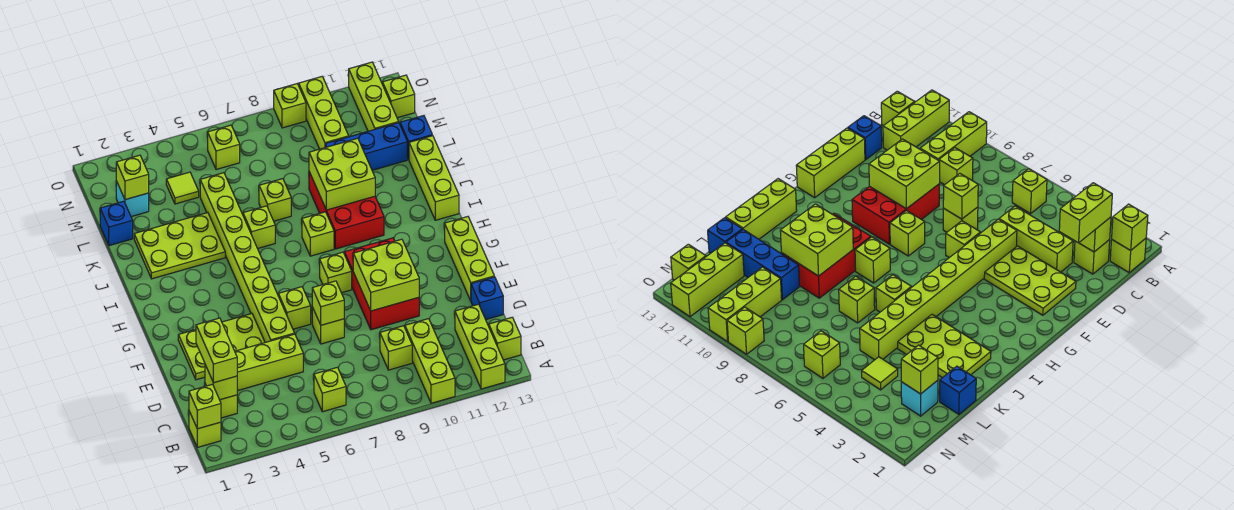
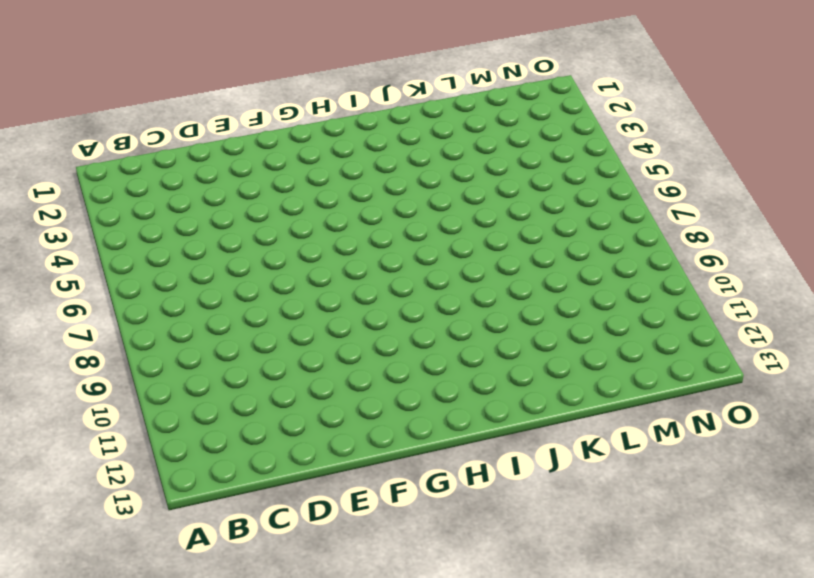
none -> lime brick A10:C10 level 1
none -> lime brick A12:C12 level 1
none -> lime brick B1 level 1
none -> lime brick B6 level 1

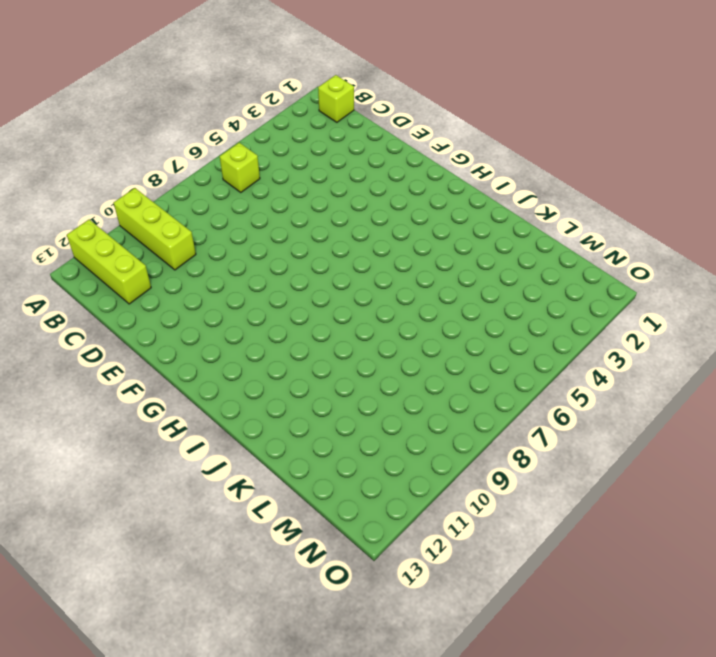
none -> lime brick B13 level 1
none -> lime brick C2 level 1
none -> lime brick C9 level 1
none -> lime brick D3:D5 level 1

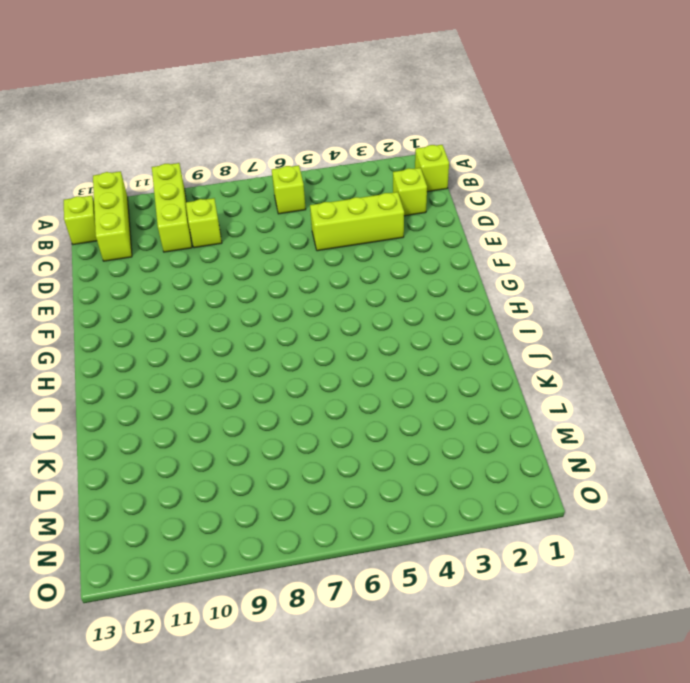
none -> blue brick D13 level 1
none -> lime plate E2:F4 level 1
none -> lime brick E5:L5 level 1
none -> lime brick E7 level 1

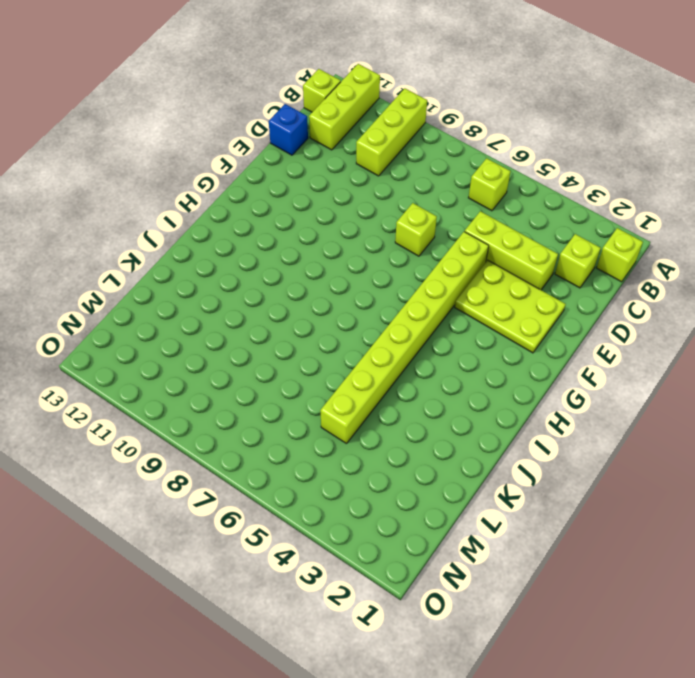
none -> lime brick C9 level 1
none -> red brick E9:G10 level 1
none -> lime brick E13:G13 level 1
none -> lime brick F6 level 1

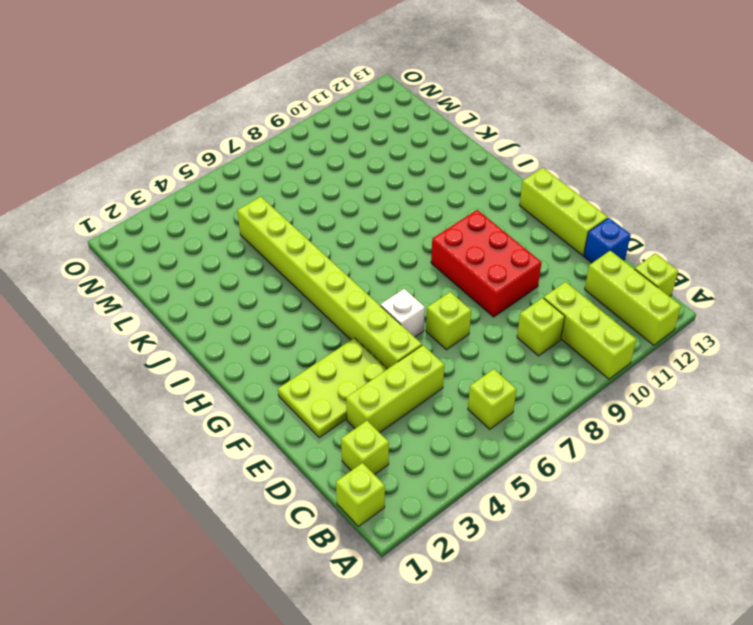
white brick F6 level 1 -> lime brick F6 level 1
none -> lime brick G8 level 1
none -> lime brick I8 level 1
none -> red brick I9:K10 level 1
none -> lime brick I13:K13 level 1

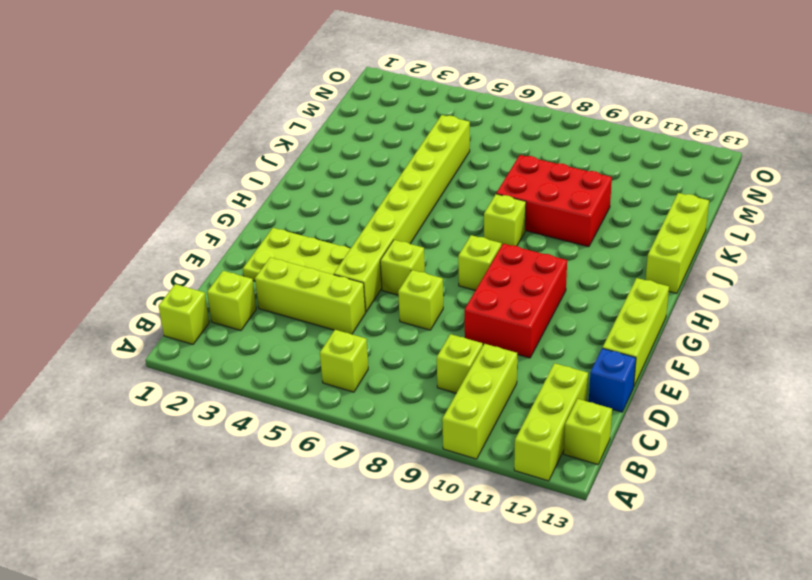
red brick J8:K10 level 1 -> red brick I9:K10 level 1
none -> lime plate J2:K4 level 1
none -> lime brick J6 level 1
none -> lime brick K7 level 1
none -> blue brick L1 level 1

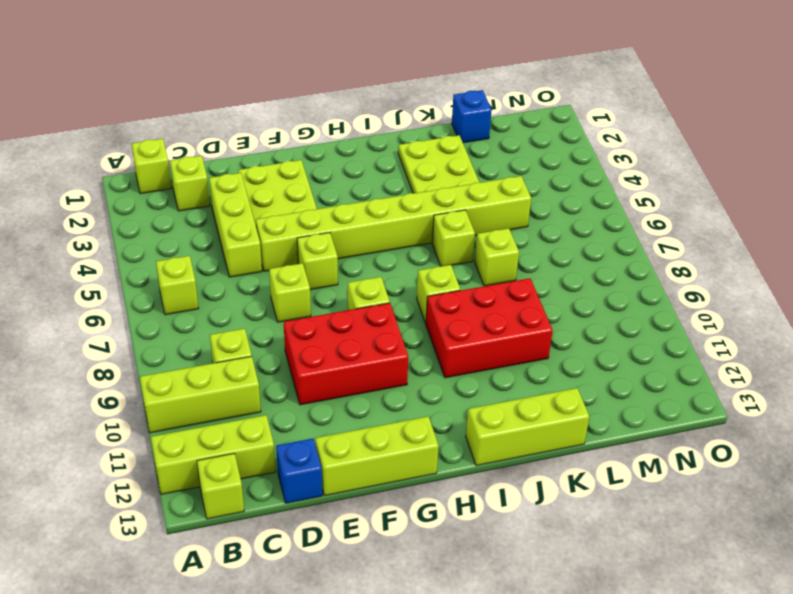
none -> blue brick L10:L12 level 1
none -> blue brick L13 level 1
none -> cyan brick M2 level 1
none -> lime tile M4 level 1

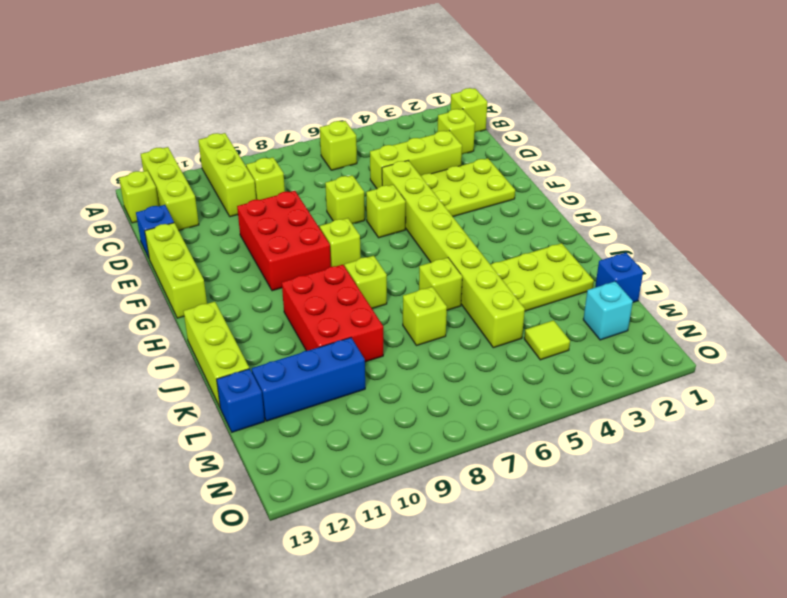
none -> lime brick M10:O10 level 1
none -> lime brick M12:O12 level 1
none -> lime brick N6 level 1
none -> lime brick N13 level 1

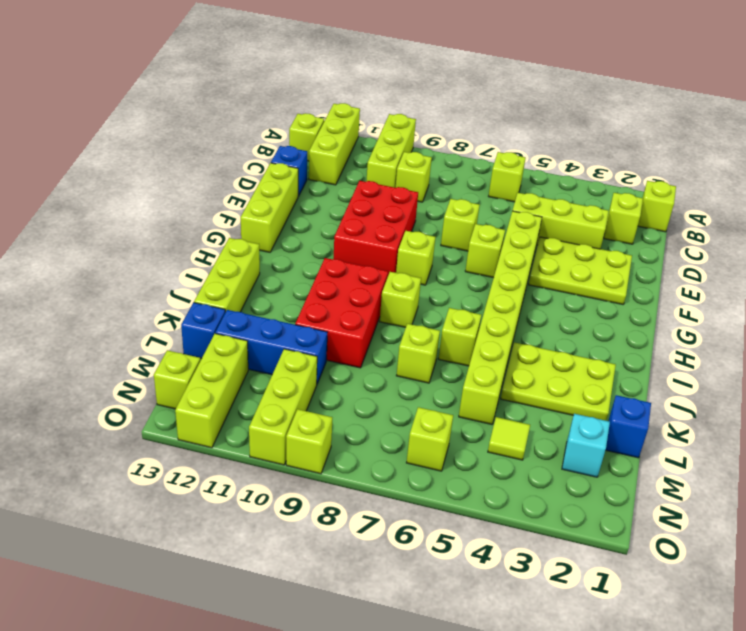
none -> lime brick B1 level 2
none -> lime brick C2 level 2
none -> lime brick E7 level 2
none -> lime brick E9:F10 level 2

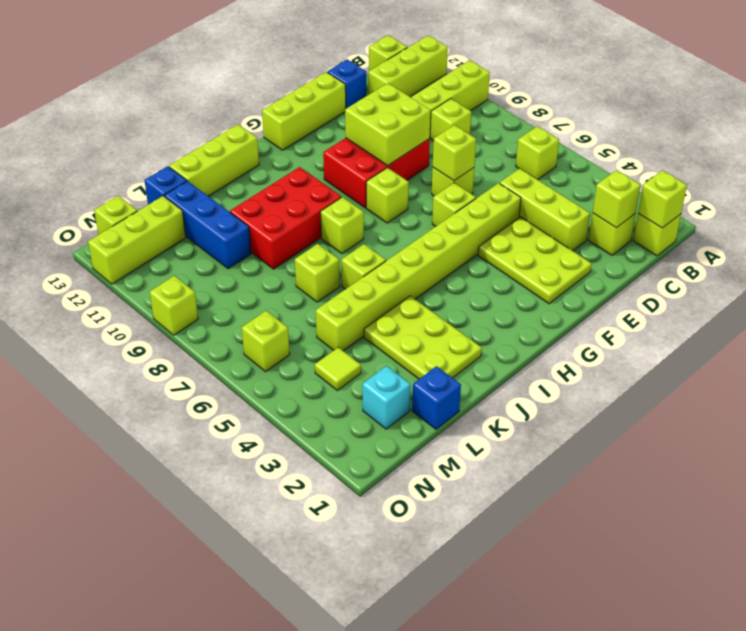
none -> lime brick M10:O10 level 1
none -> lime brick J9:K10 level 2
none -> lime brick M2 level 2
none -> lime brick C2:D2 level 3

